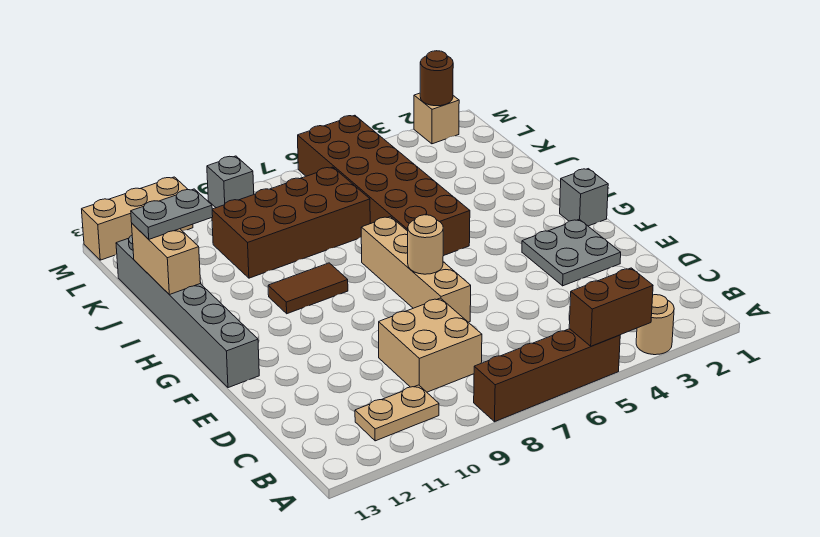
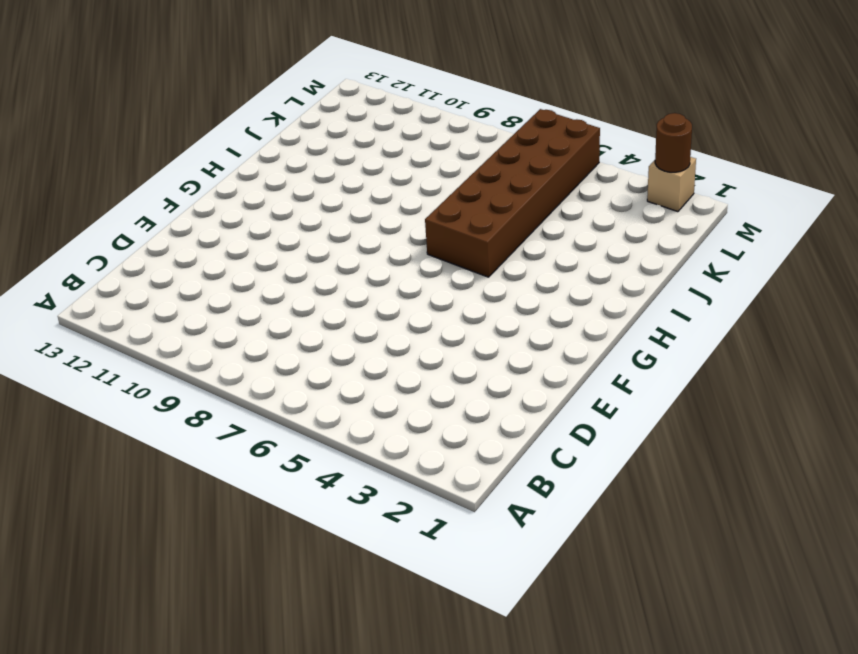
none -> tan round brick A3 level 1
none -> brown brick A5:A8 level 1
none -> tan plate B10:B11 level 1

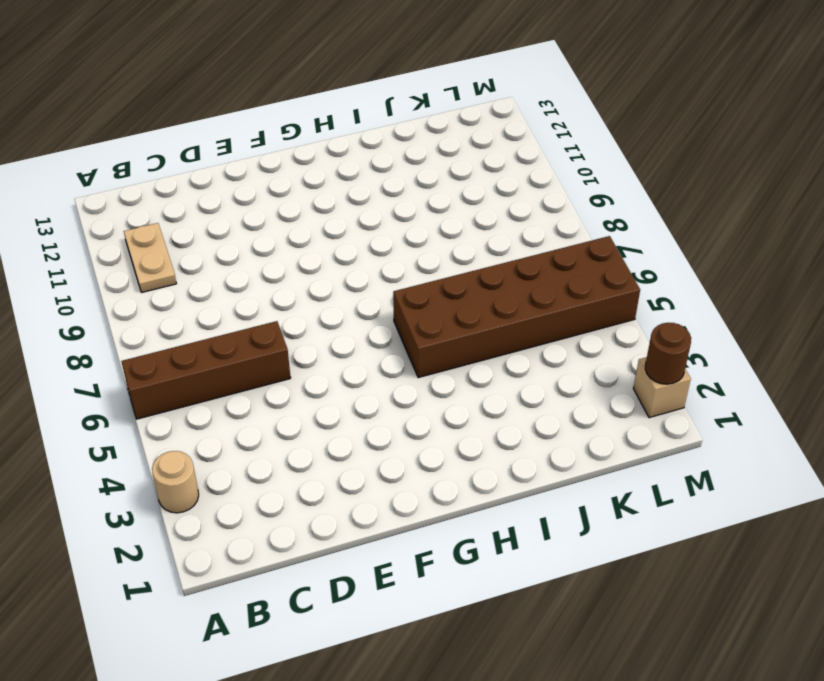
brown brick A6:D6 level 1 -> brown brick A5:A8 level 1
none -> tan brick C8:D9 level 1
none -> grey plate E2:F3 level 1
none -> tan brick E7:H7 level 1

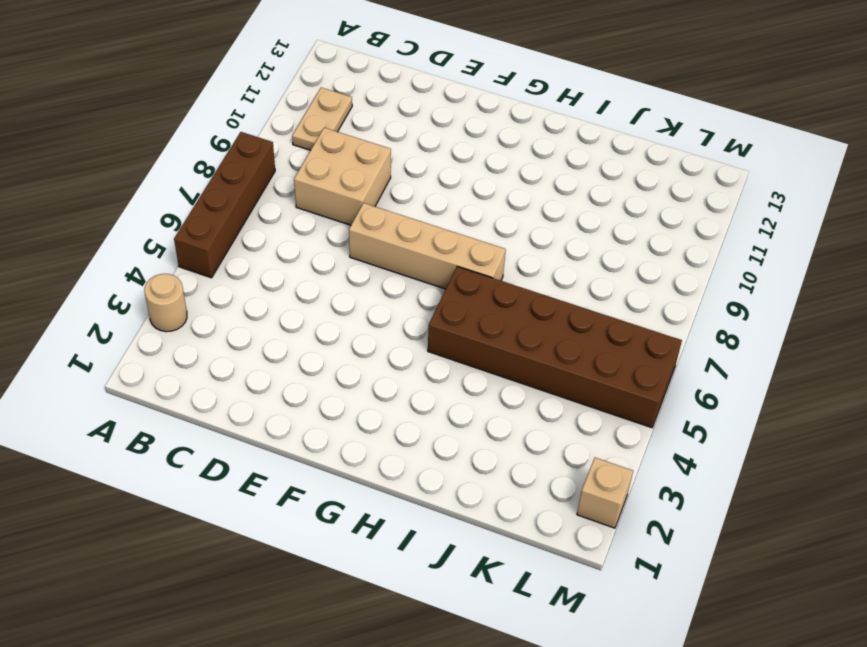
none -> grey plate E2:F3 level 1
none -> grey brick F13:K13 level 1
none -> grey brick G1 level 1

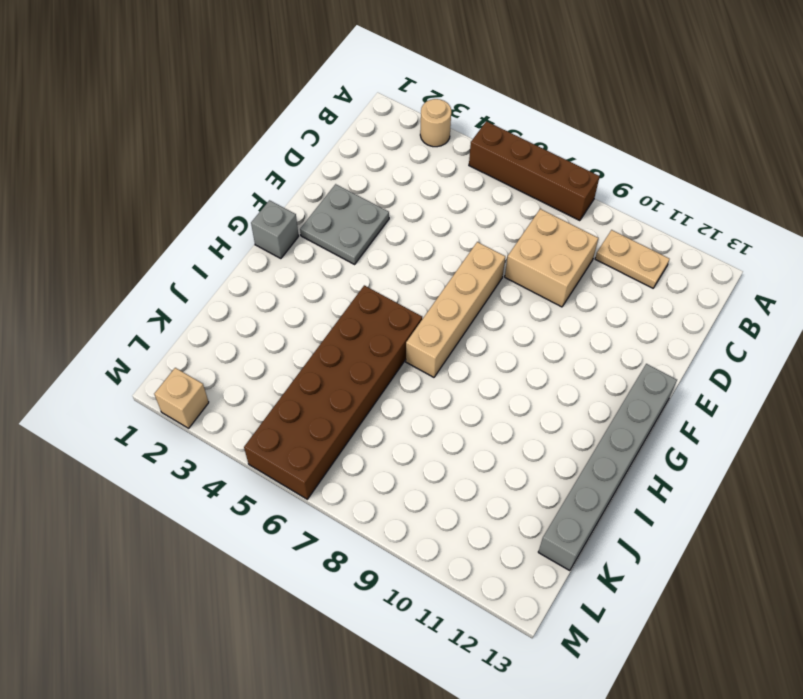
none -> brown tile H9:H10 level 1
none -> brown brick J7:K10 level 1
none -> grey brick M9 level 1

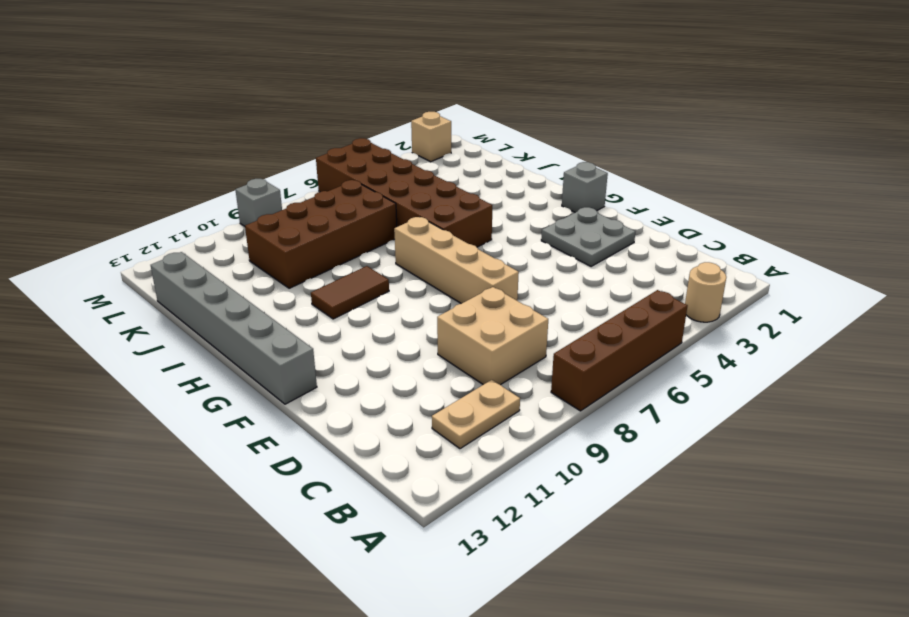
none -> tan brick M11:M13 level 1
none -> brown brick A4:A5 level 2
none -> tan round brick F7 level 2

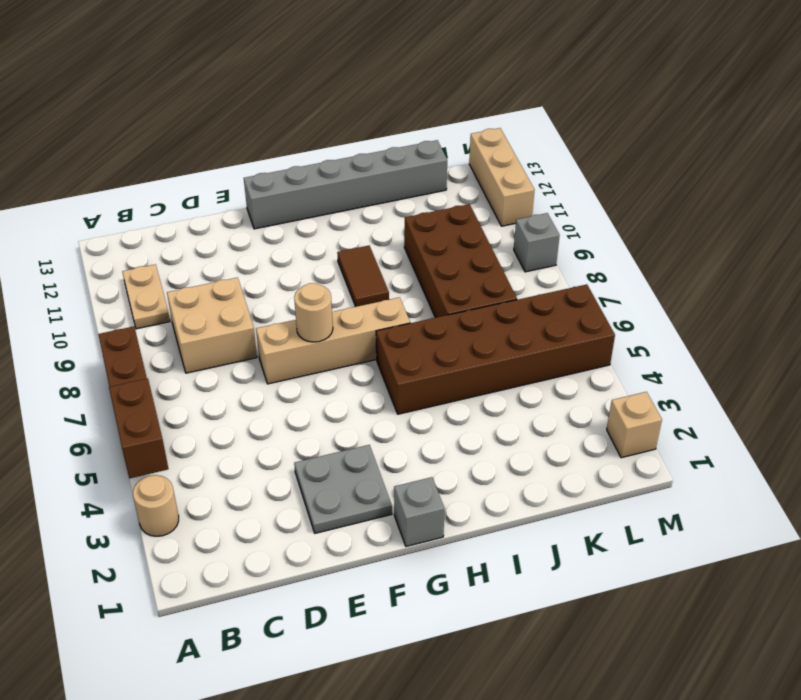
none -> tan brick I13:J13 level 2
none -> brown round brick M2 level 2
none -> grey plate J12:J13 level 3

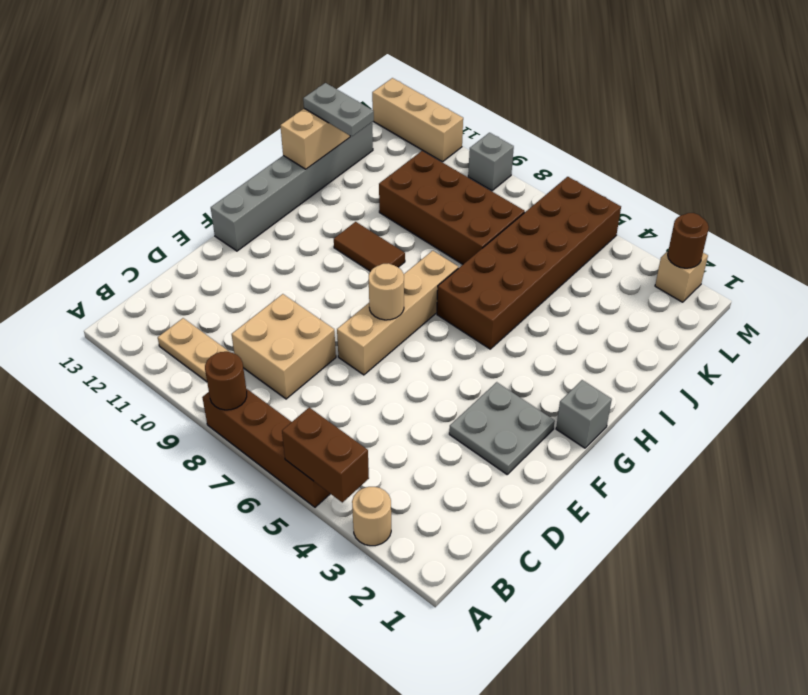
brown round brick A8 level 2 -> none

